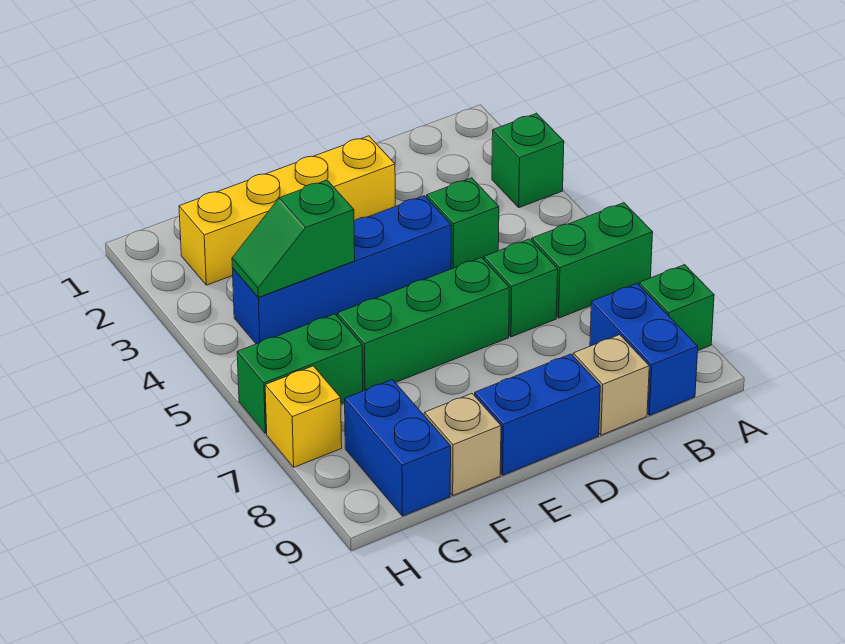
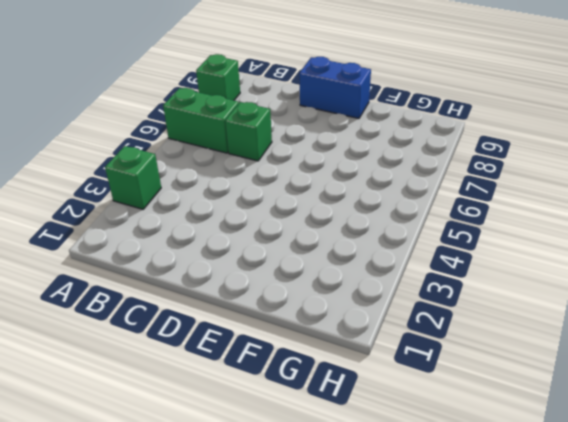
none -> blue brick B8:B9 level 1
none -> green brick C4 level 1
none -> tan brick C9 level 1

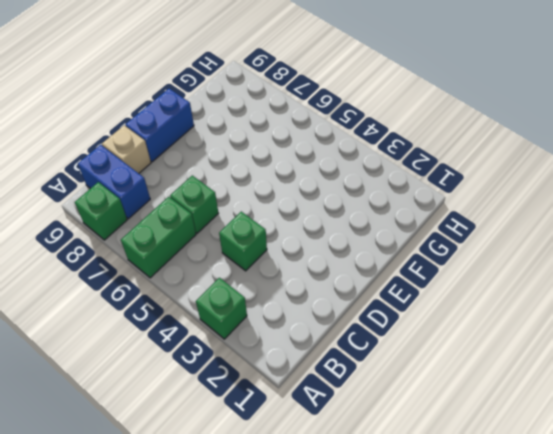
none -> yellow brick D2:G2 level 1
none -> blue brick D4:G4 level 1
none -> green brick D6:F6 level 1

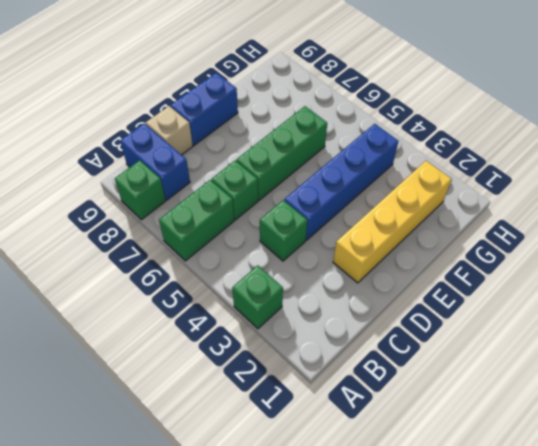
none -> tan brick F9 level 1
none -> green brick G6:H6 level 1
none -> blue brick G8:G9 level 1

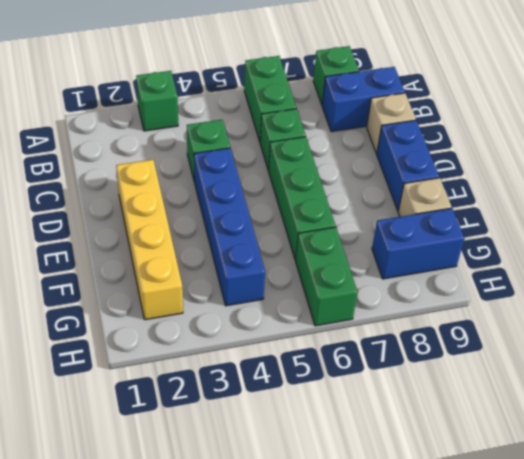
none -> yellow brick H7 level 1
none -> green slope F4:G4 level 2 top F

